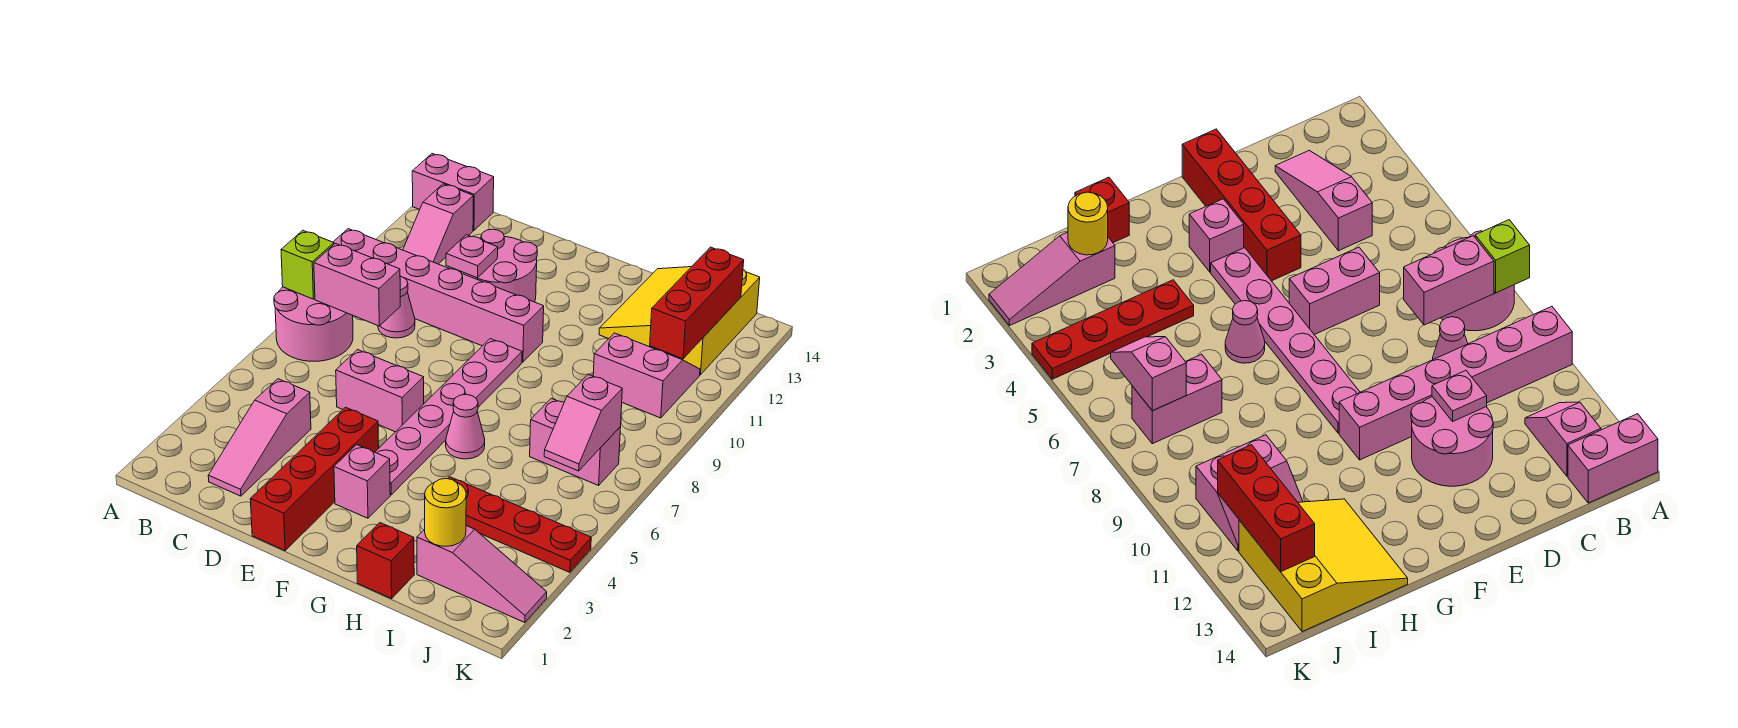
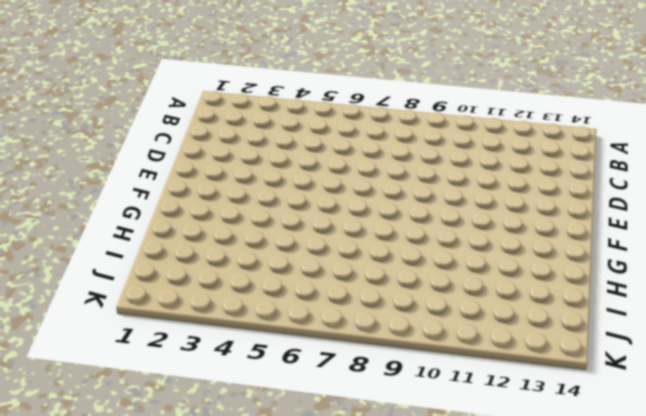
none -> pink round brick A7:B8 level 1
none -> pink brick A10:F10 level 1
none -> pink brick A14:B14 level 1

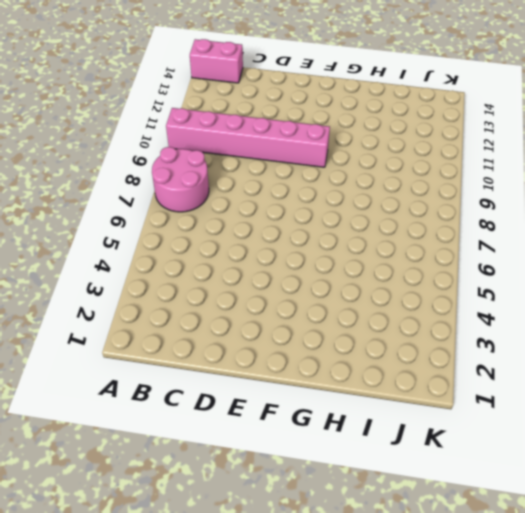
none -> pink slope B12:B13 level 1 top 13
none -> pink slope C2:C4 level 1 top 4
none -> pink cone C9 level 1

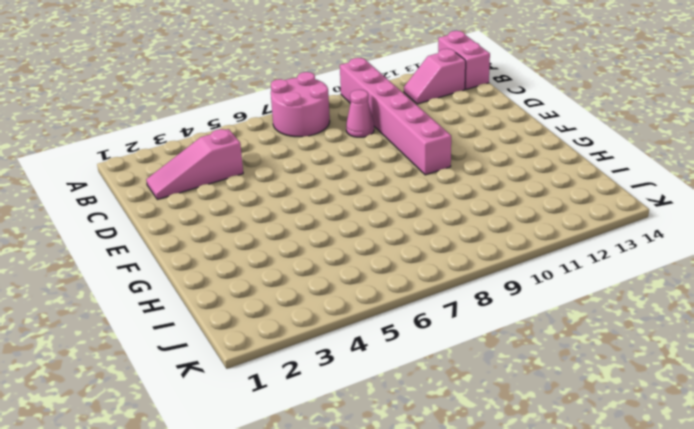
none -> pink brick D6:E6 level 1
none -> pink round brick D11:E12 level 1
none -> red brick E1:E4 level 1

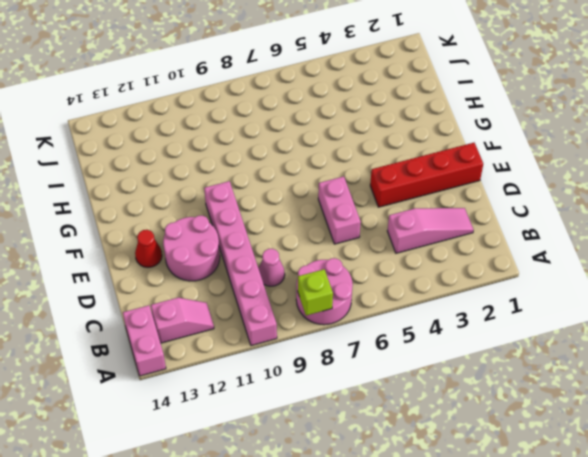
red cone E13 level 1 -> none
none -> pink brick F3 level 1
none -> pink plate F4:F9 level 1
none -> pink cone G6 level 1

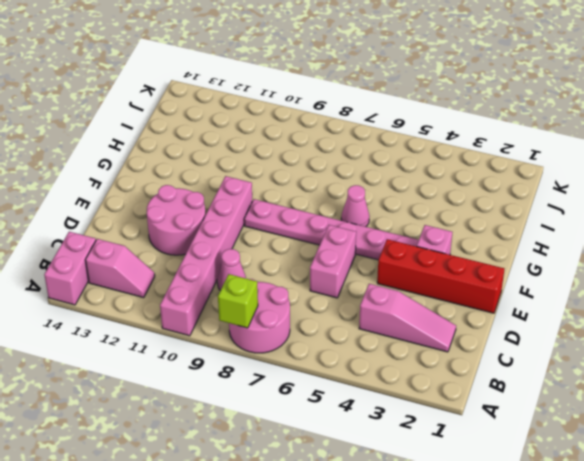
none -> red brick H1 level 1
none -> red plate H4:K4 level 1
none -> yellow slope H12:J14 level 1 top J

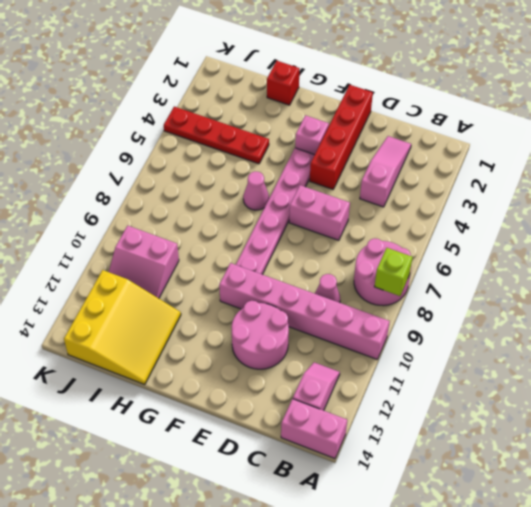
none -> pink slope I2:K2 level 1 top I
none -> pink brick I7:J7 level 1
none -> pink brick B8:C8 level 2

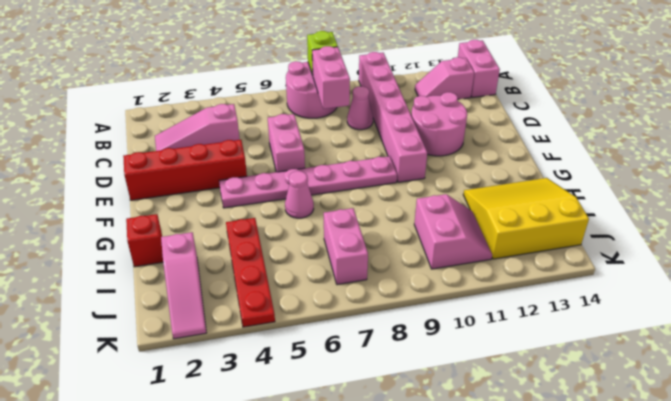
none -> pink brick F3 level 1
none -> pink plate D11 level 2
none -> yellow round brick I2 level 2

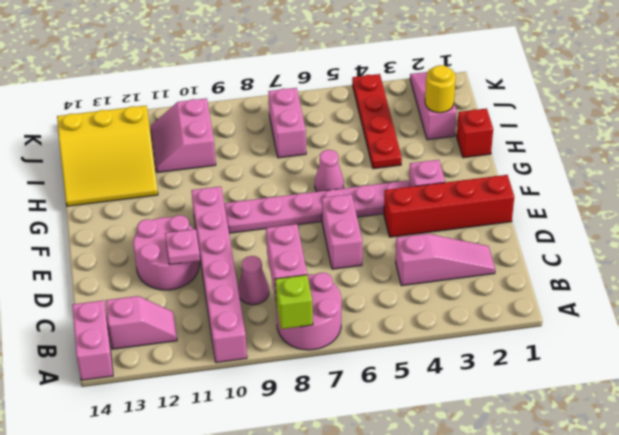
none -> pink slope J6:J7 level 2 top 7
none -> red brick J11:J13 level 2

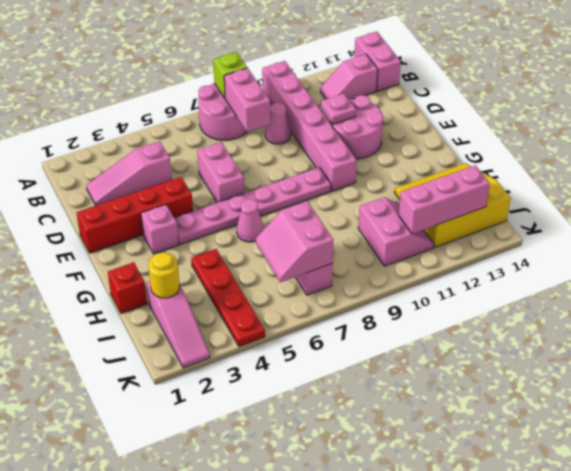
pink slope I6:J7 level 2 top 7 -> pink slope J6:J7 level 2 top 7
pink brick J11:J13 level 2 -> red brick J11:J13 level 2

